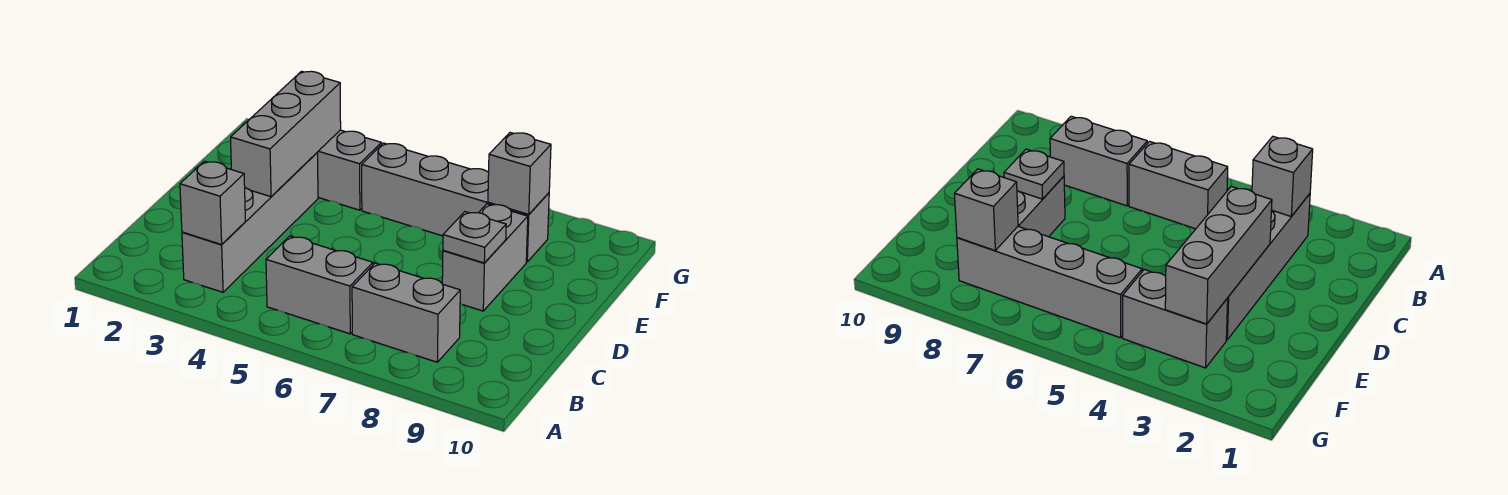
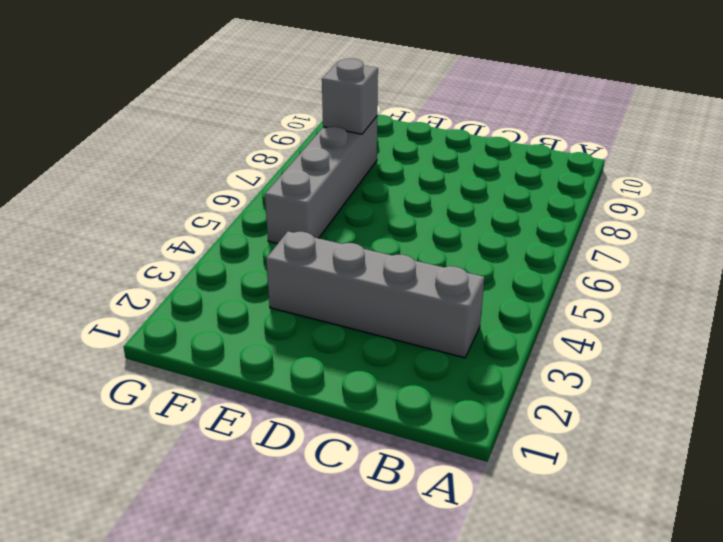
none -> grey brick B5:B6 level 1
none -> grey brick B7:B8 level 1

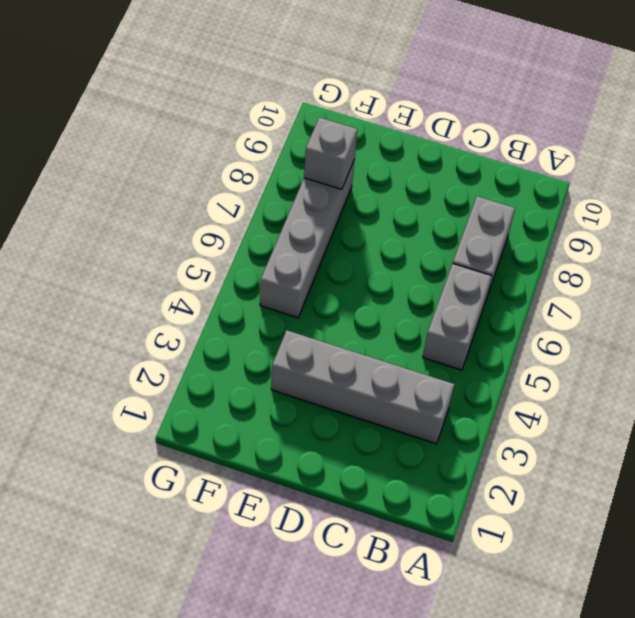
none -> grey brick D8:E8 level 1
none -> grey brick F3:F4 level 1

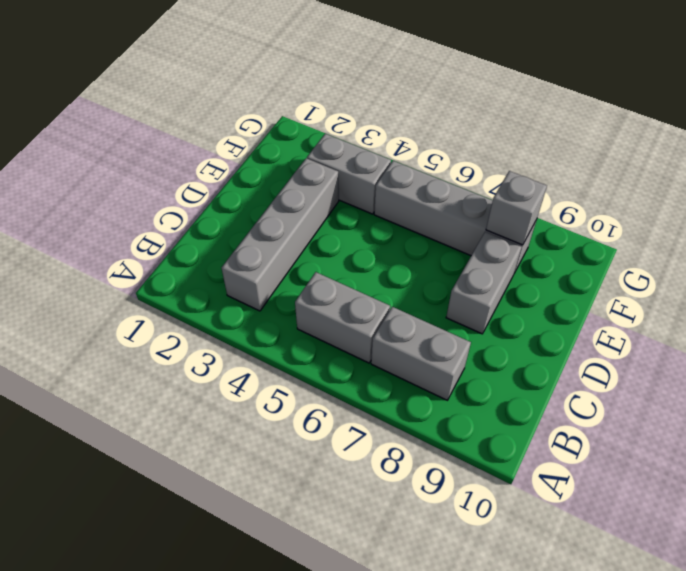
none -> grey brick B3 level 2
none -> grey brick D3:F3 level 2

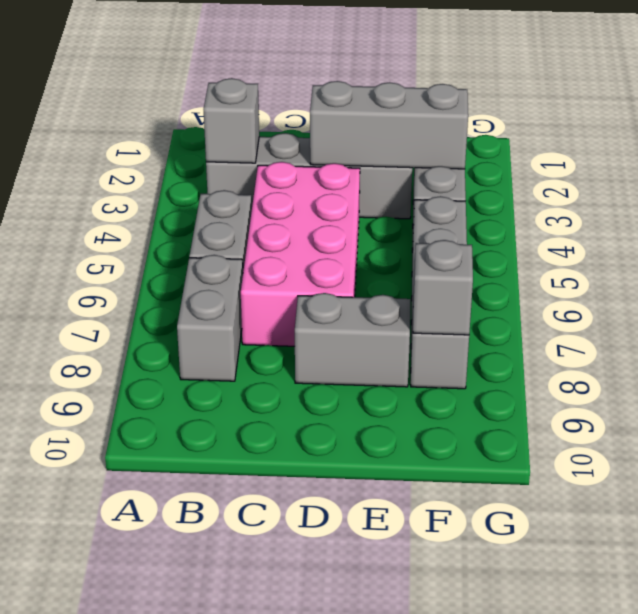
pink brick C4:D7 level 1 -> none
none -> grey plate D8 level 2

